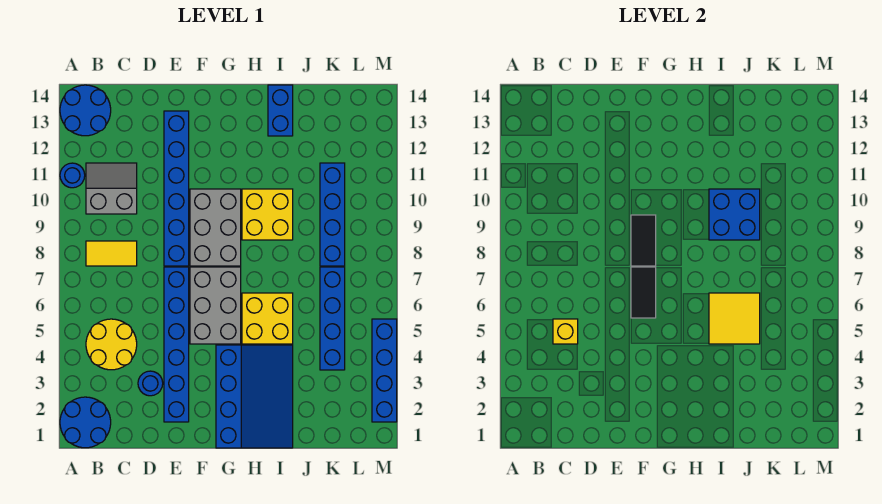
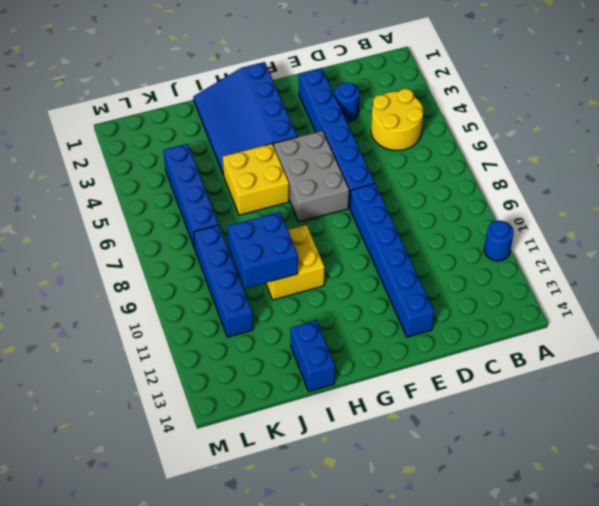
none -> blue round brick A1:B2 level 1
none -> blue round brick A13:B14 level 1
none -> yellow tile B8:C8 level 1

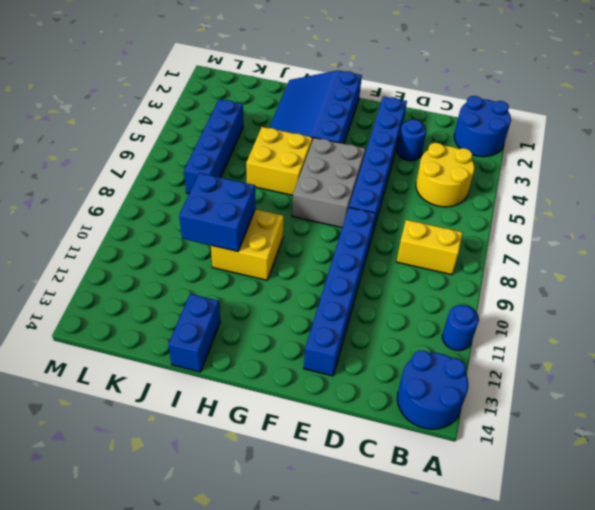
yellow brick B8:C8 level 1 -> yellow tile B8:C8 level 1
none -> grey slope B10:C11 level 1 top 10
none -> grey brick F8:G10 level 1
none -> blue brick K8:K11 level 1

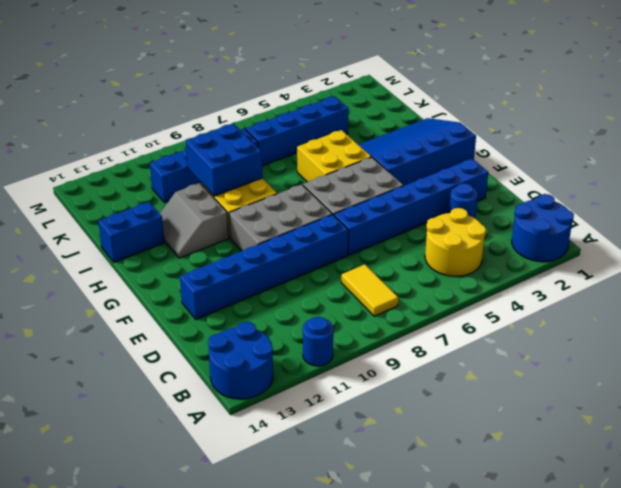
grey slope H11:I12 level 1 top 11 -> grey slope B10:C11 level 1 top 10
none -> blue brick M2:M5 level 1
none -> yellow brick C5 level 2
none -> black tile F6:F7 level 2

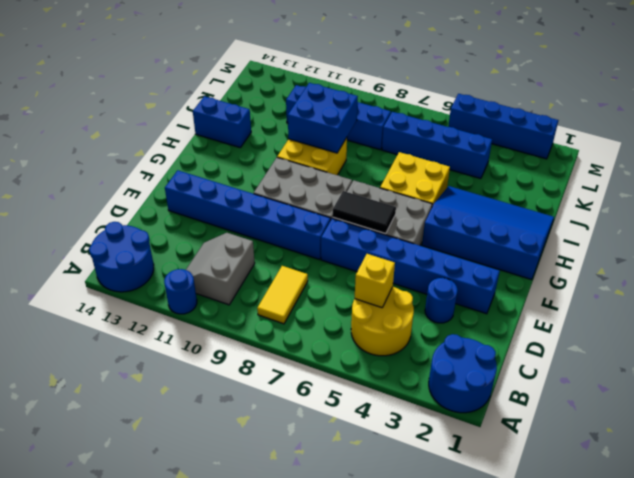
none -> black tile F8:F9 level 2
none -> yellow tile I5:J6 level 2

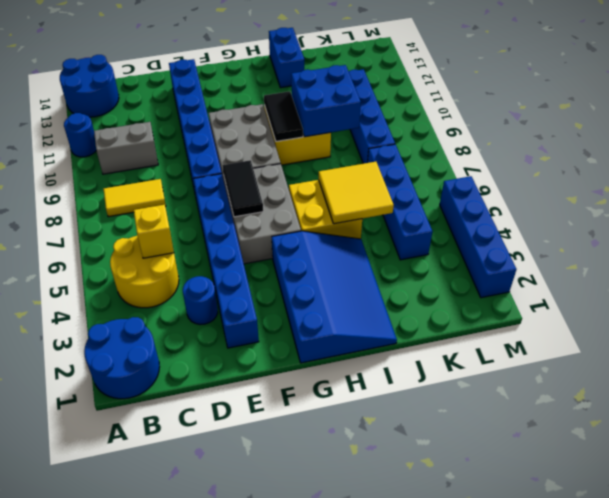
black tile H9:H10 level 2 -> black tile F8:F9 level 2

